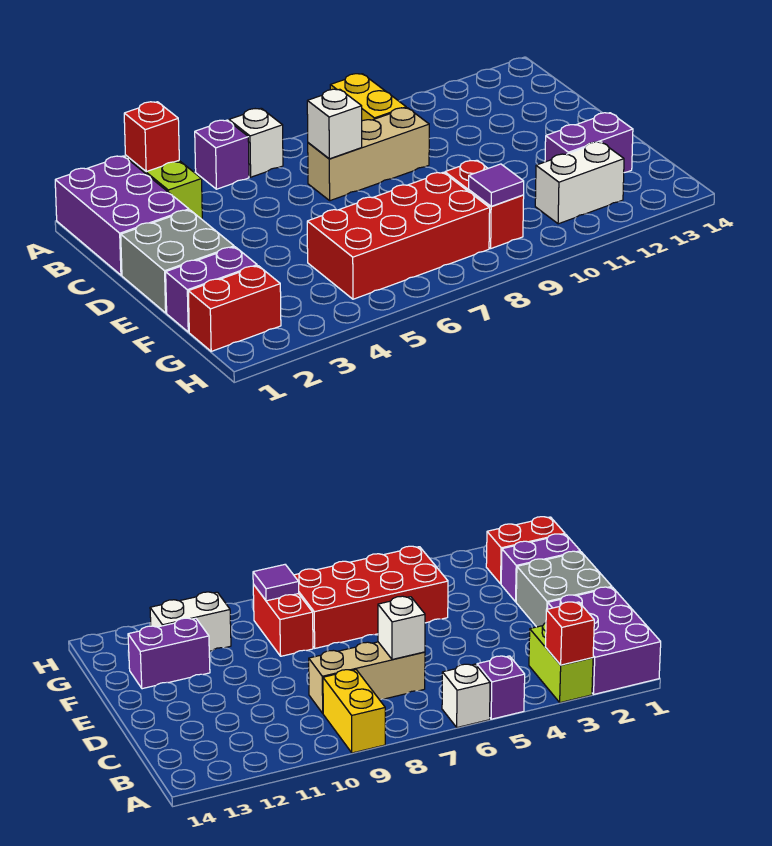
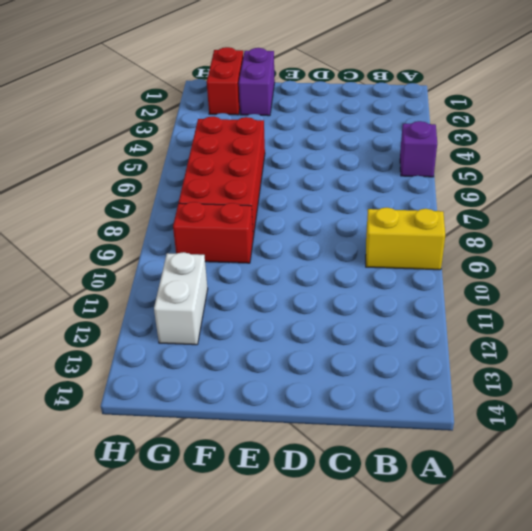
none -> purple brick A1:C2 level 1
none -> lime brick A3:B3 level 1
none -> white brick A6 level 1

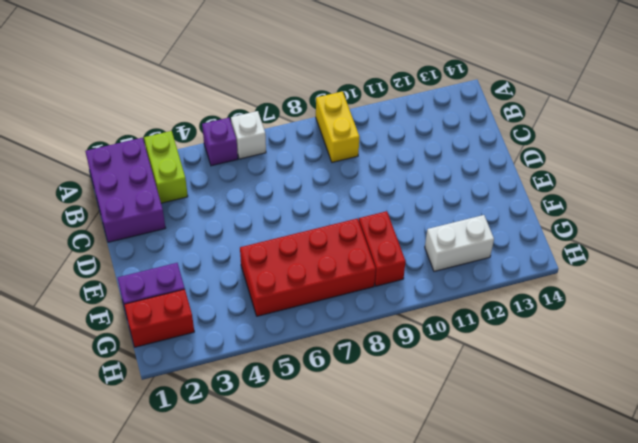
none -> tan brick C7:C9 level 1
none -> grey brick D1:E2 level 1
none -> purple brick F12:F13 level 1

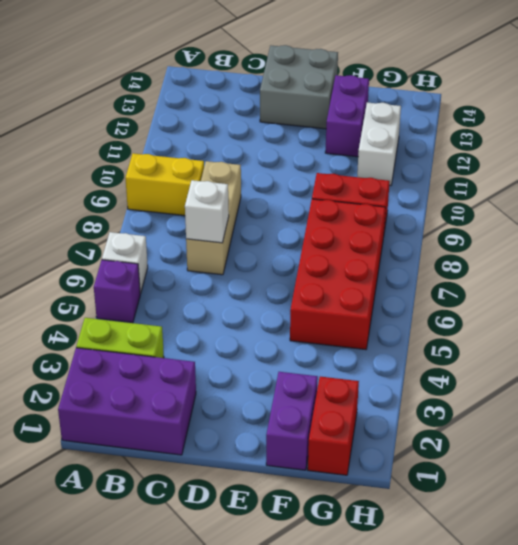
grey brick D13:E14 level 1 -> grey brick D1:E2 level 1
none -> red brick A3 level 2
none -> purple tile G9 level 2

